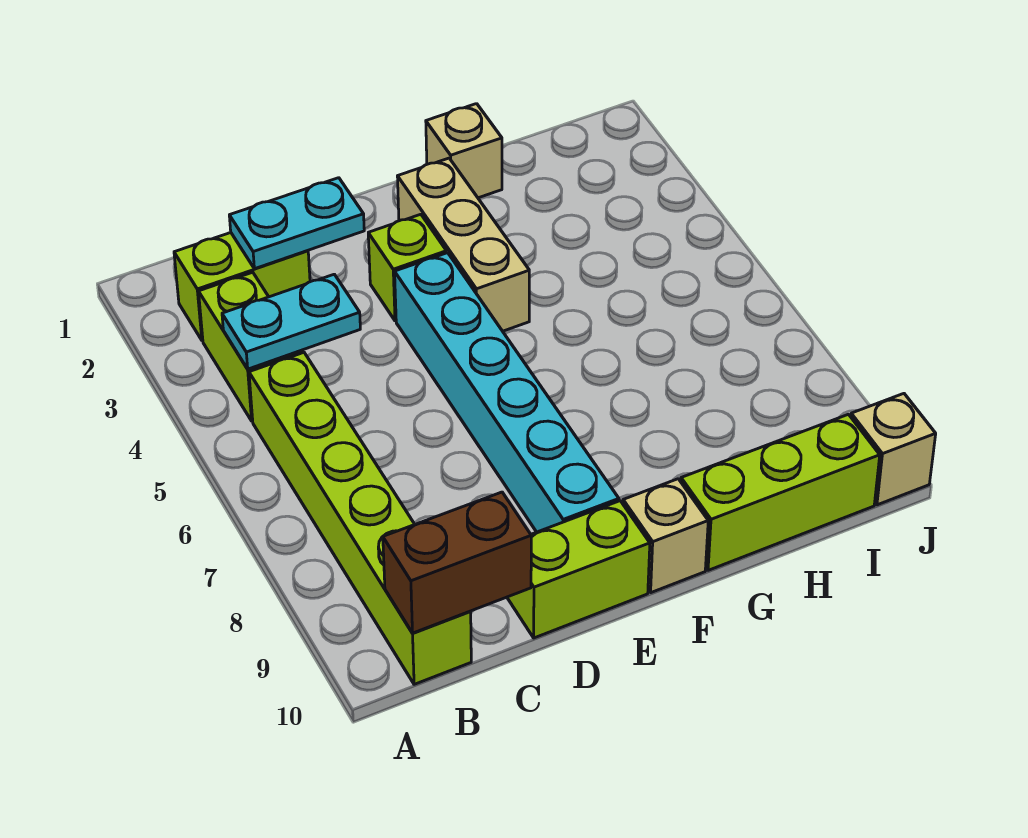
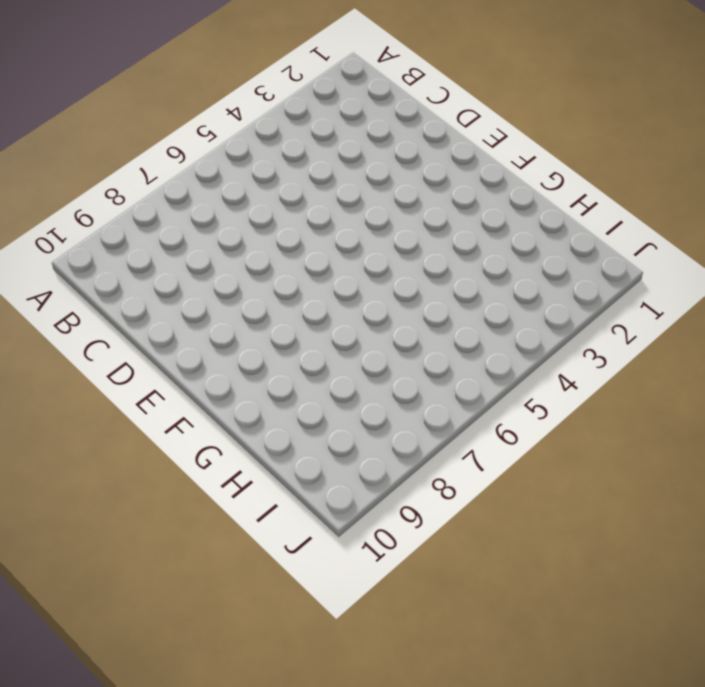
none -> lime brick B2:C2 level 1
none -> lime brick B3:B4 level 1
none -> lime brick B5:B10 level 1

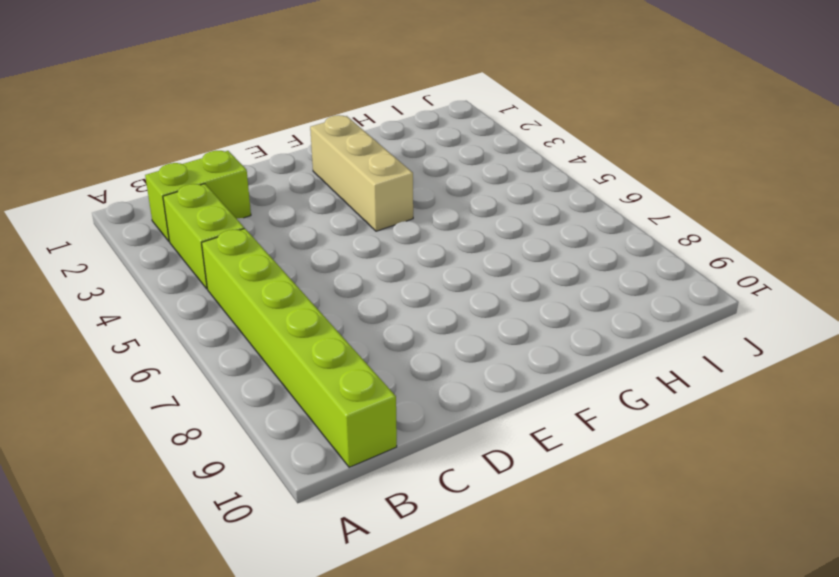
none -> lime brick D10:E10 level 1
none -> lime brick E3 level 1
none -> cyan brick E4:E9 level 1

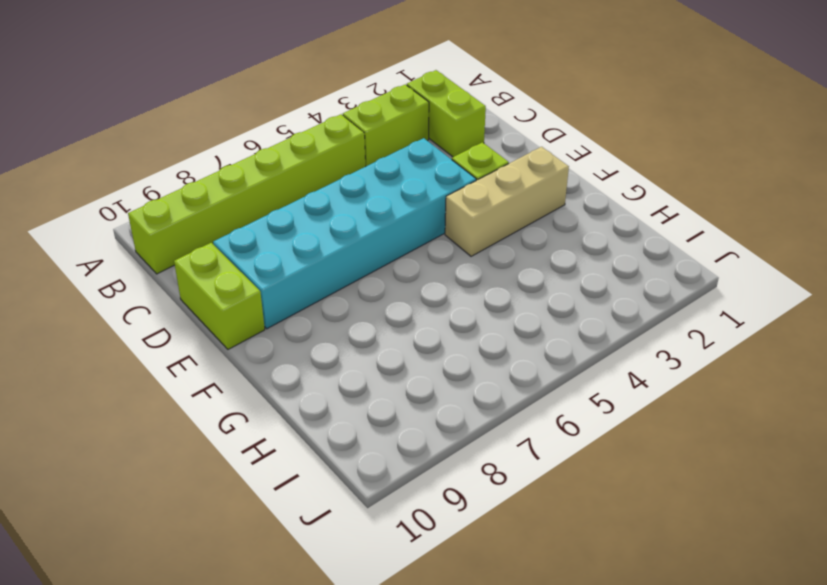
cyan brick D4:E9 level 1 -> cyan brick E4:E9 level 1
none -> tan brick F10 level 1
none -> tan brick G1 level 1
none -> lime brick G10:I10 level 1

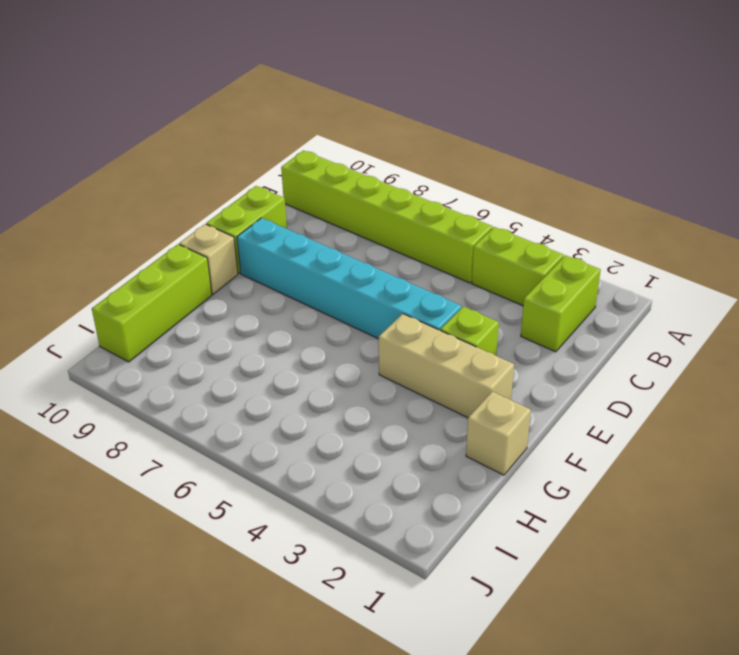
none -> tan brick J10 level 1
none -> cyan plate B4:C4 level 2
none -> brown brick B10:C10 level 2

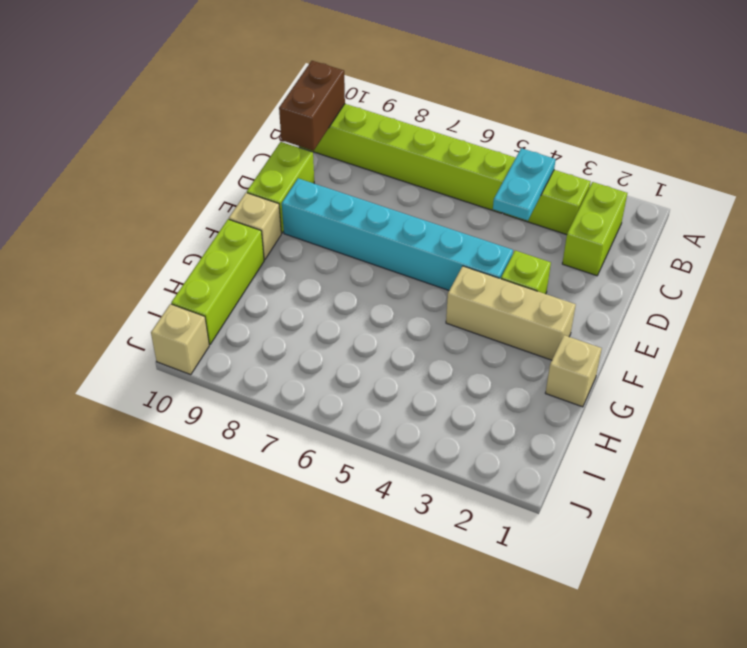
none -> cyan plate C2:D2 level 2

